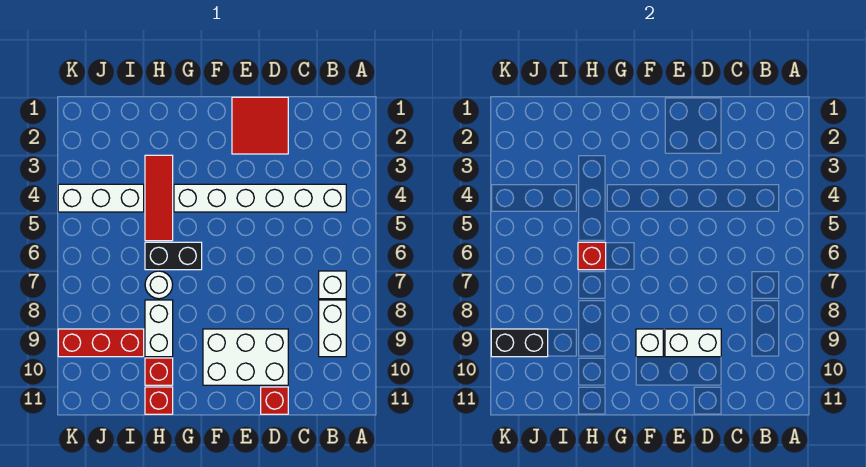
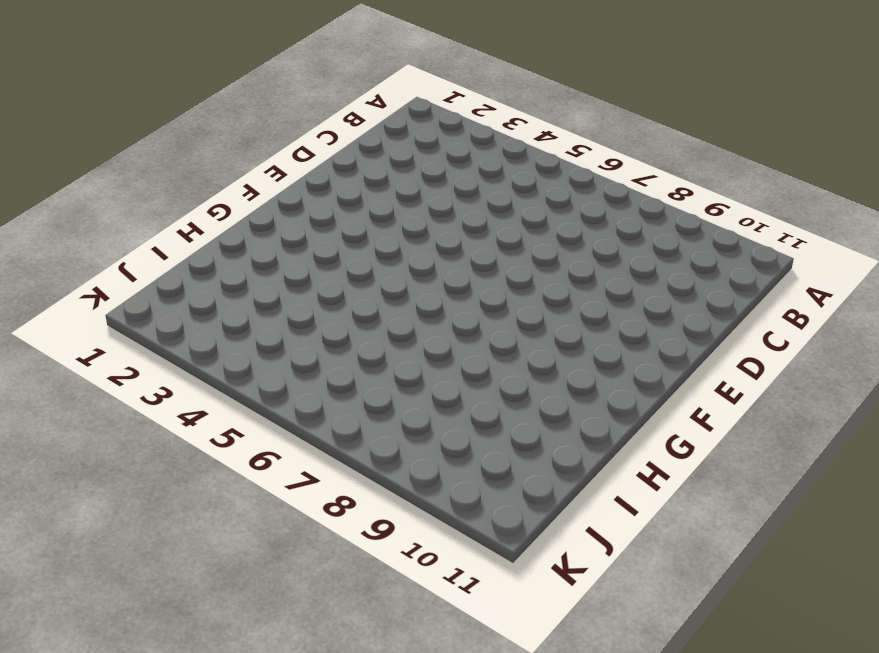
none -> white brick B4:G4 level 1
none -> white brick B7 level 1
none -> white brick B8:B9 level 1

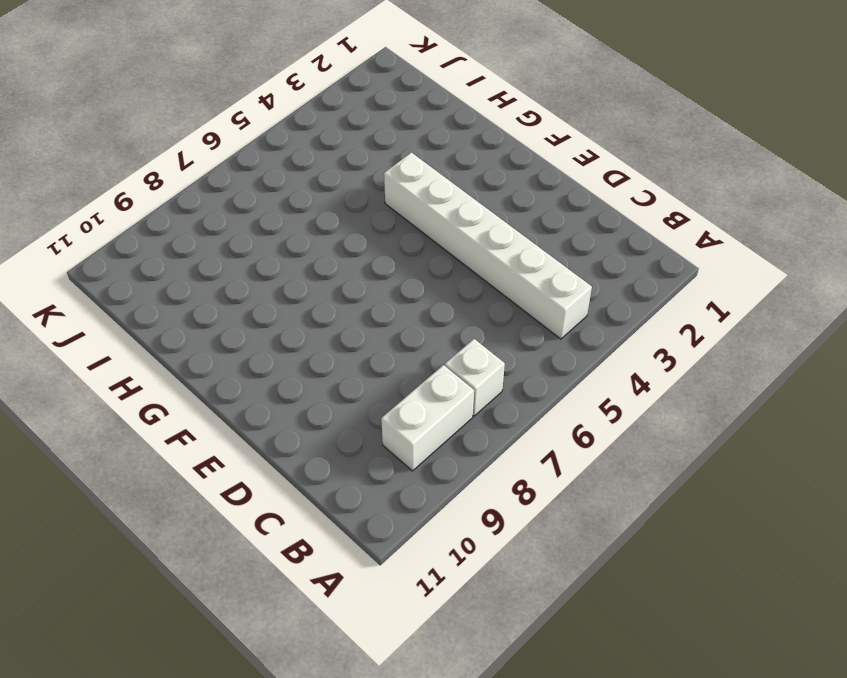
none -> red tile D1:E2 level 1
none -> white brick D9:F10 level 1
none -> red brick D11 level 1

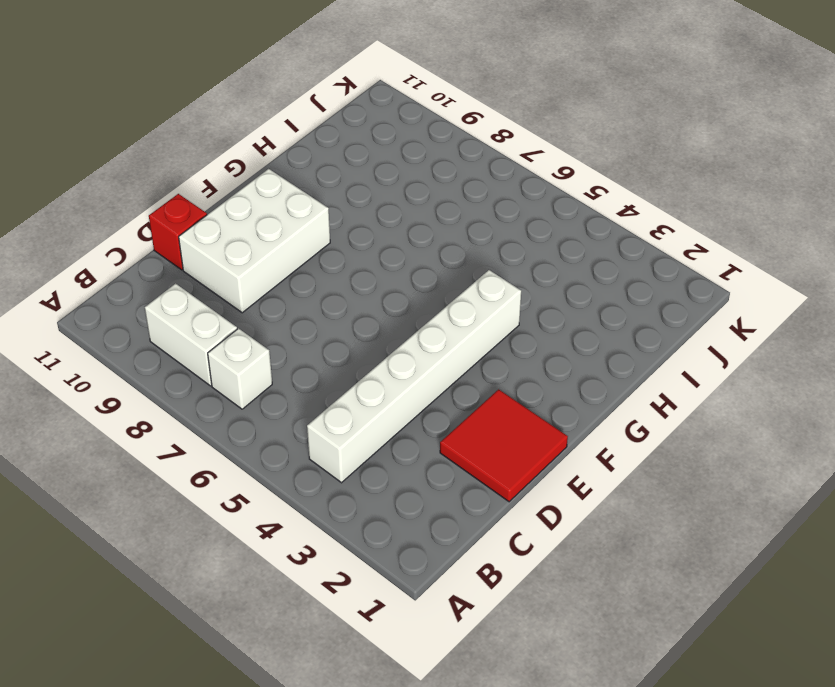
none -> black brick G6:H6 level 1
none -> red tile H3:H5 level 1
none -> white round brick H7 level 1

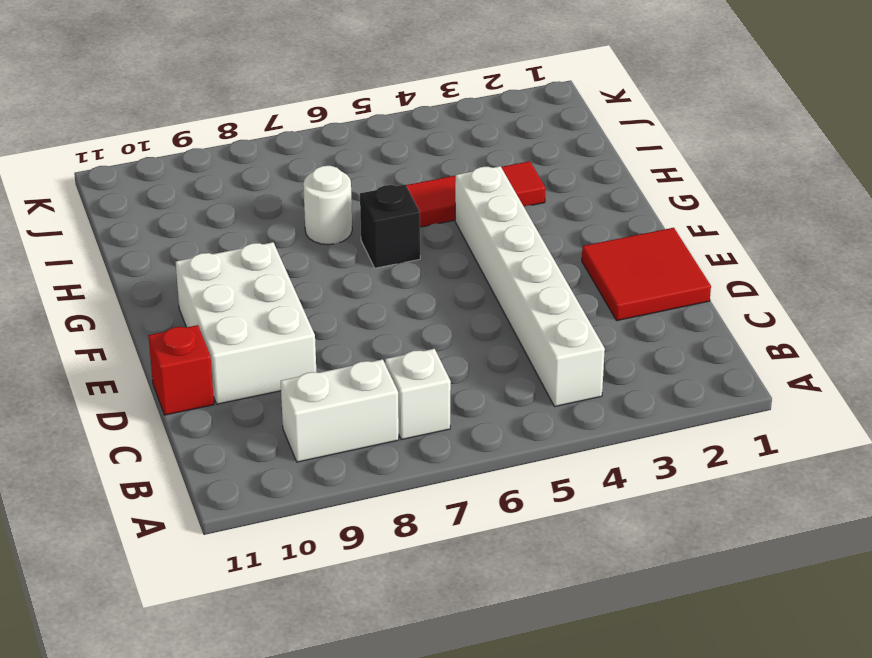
black brick G6 level 1 -> black brick G6:H6 level 1
none -> white brick H8:H9 level 1
none -> red brick H10 level 1
none -> red brick H11 level 1

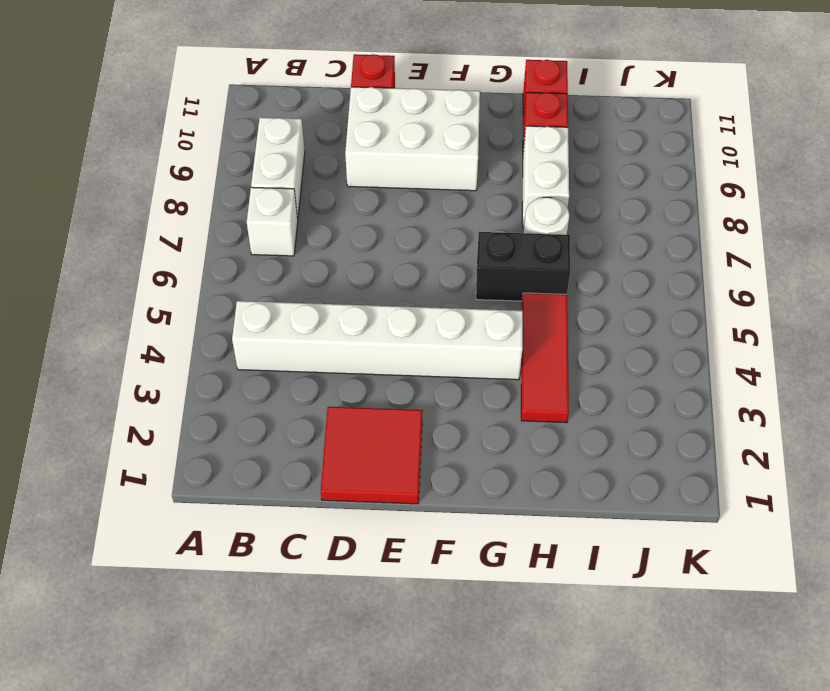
none -> white brick I4:K4 level 1
none -> red brick I9:K9 level 1
none -> white brick D9:E9 level 2

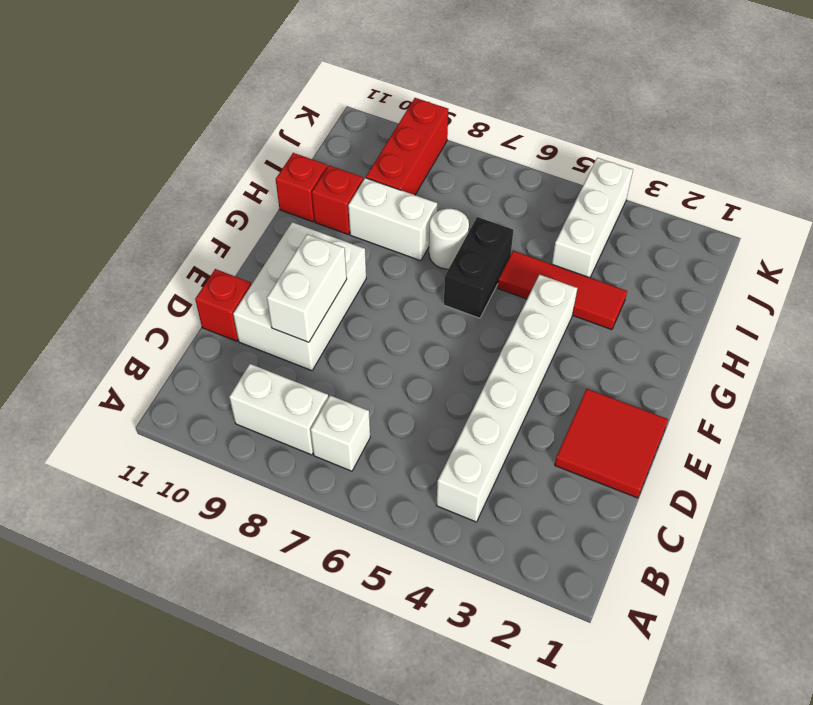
none -> white brick F9 level 2
none -> red brick H6 level 2
none -> black brick J9:K9 level 2

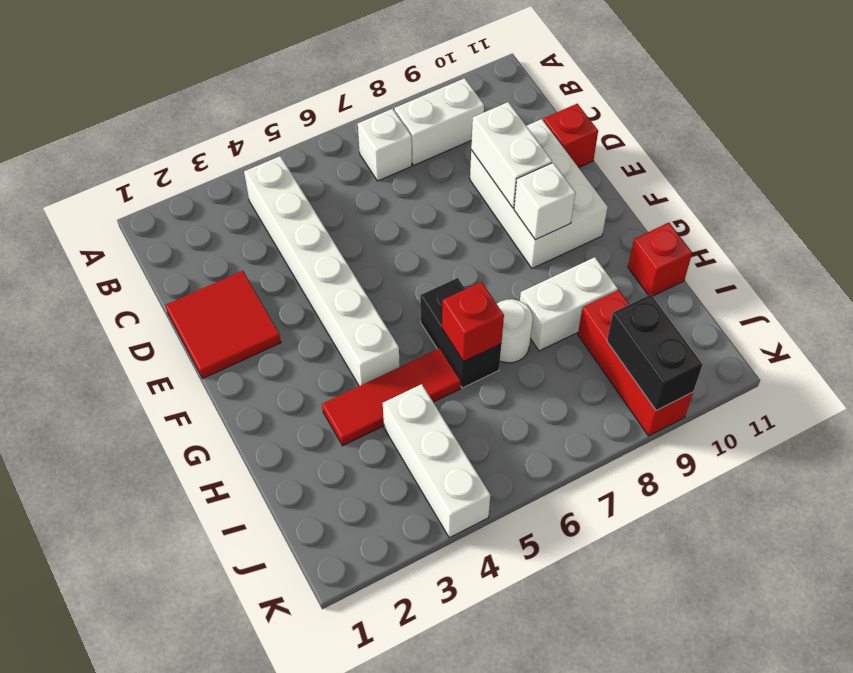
none -> red brick H10 level 1

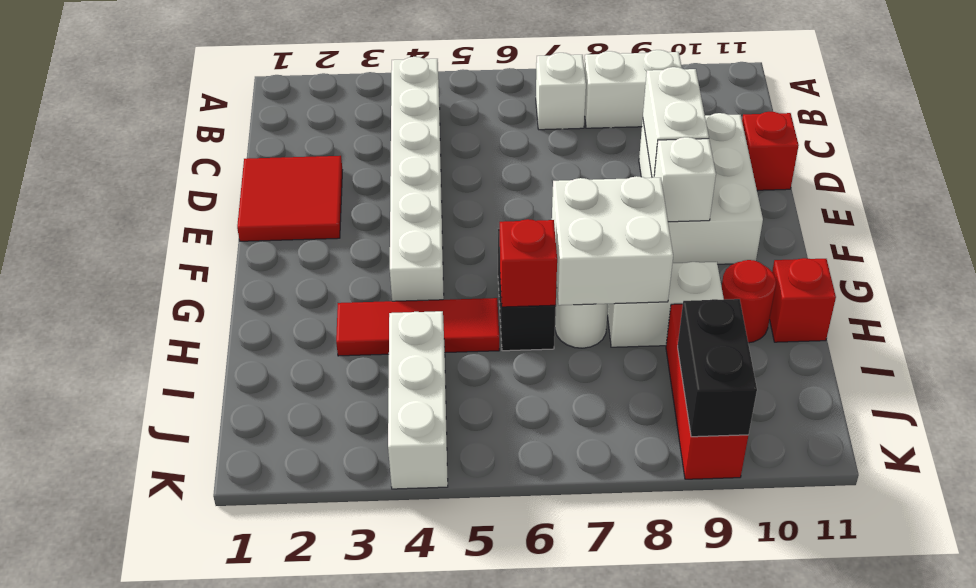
white brick G7:H8 level 2 -> none
red round brick H10 level 1 -> red brick H10 level 1

